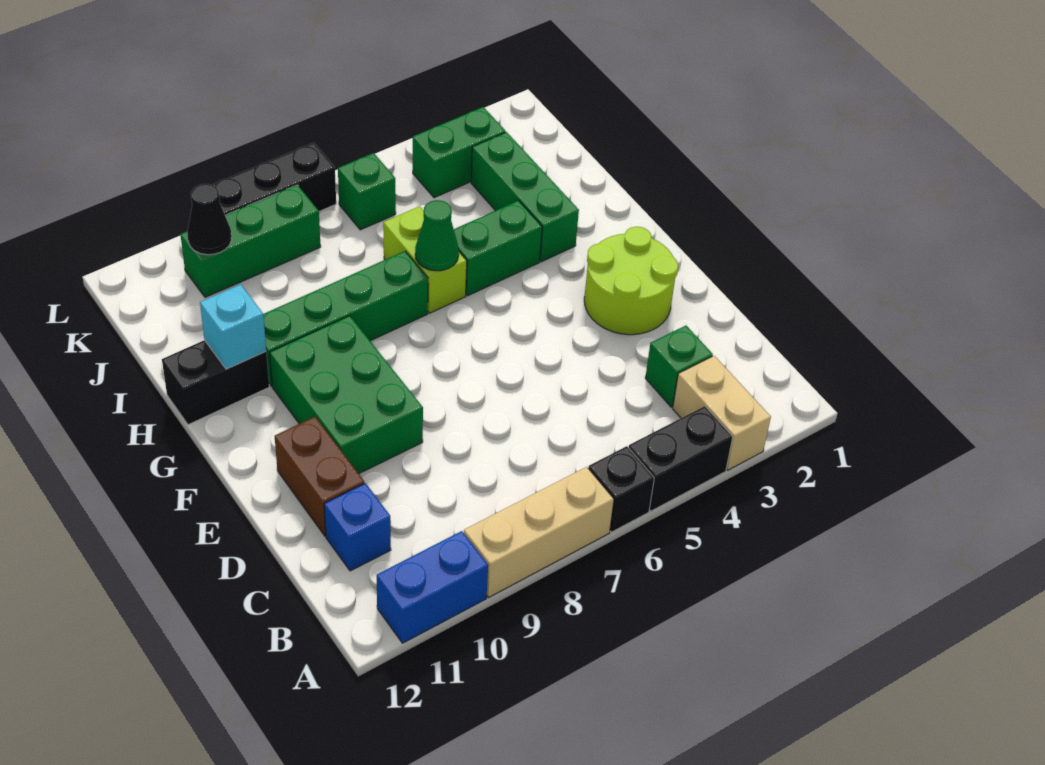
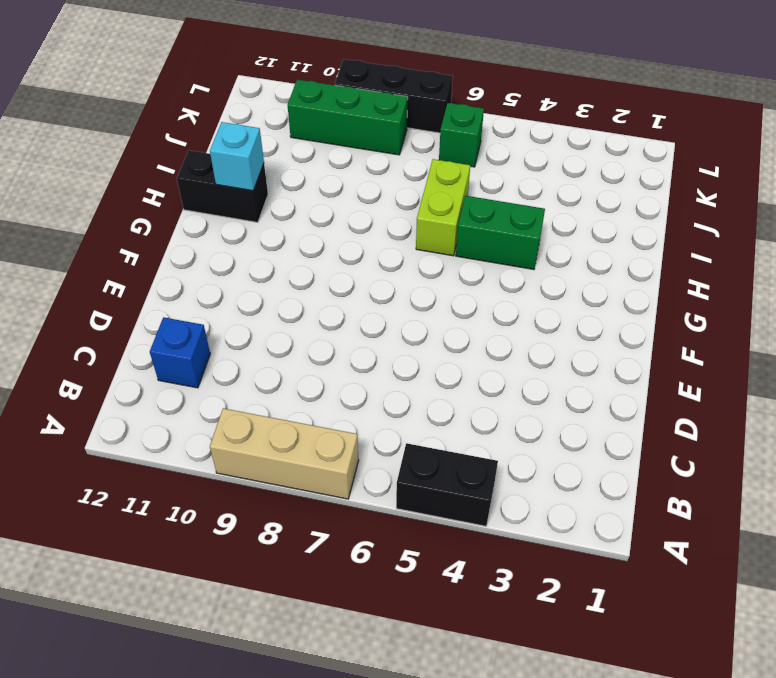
none -> tan brick A3:B3 level 1
none -> black brick A6 level 1
none -> blue brick A10:A11 level 1

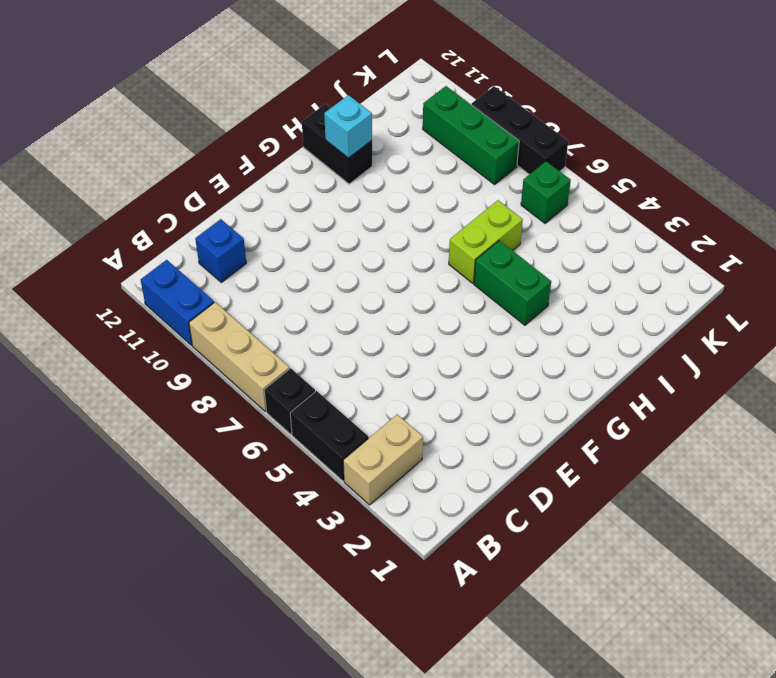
none -> green brick C3 level 1
none -> brown brick D11:E11 level 1
none -> lime round brick E2:F3 level 1

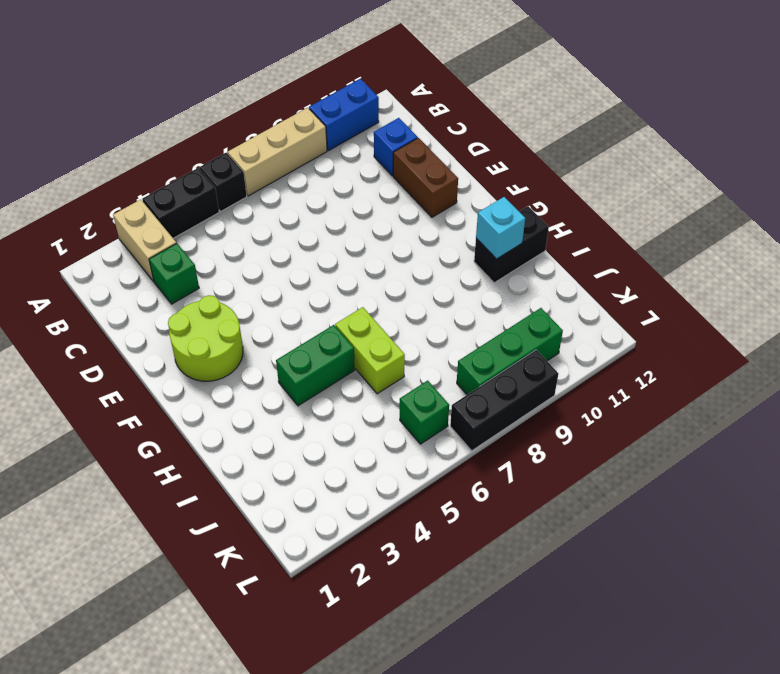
none -> green brick E9:G10 level 1
none -> green brick H3:J3 level 1
none -> green brick H7:H10 level 1

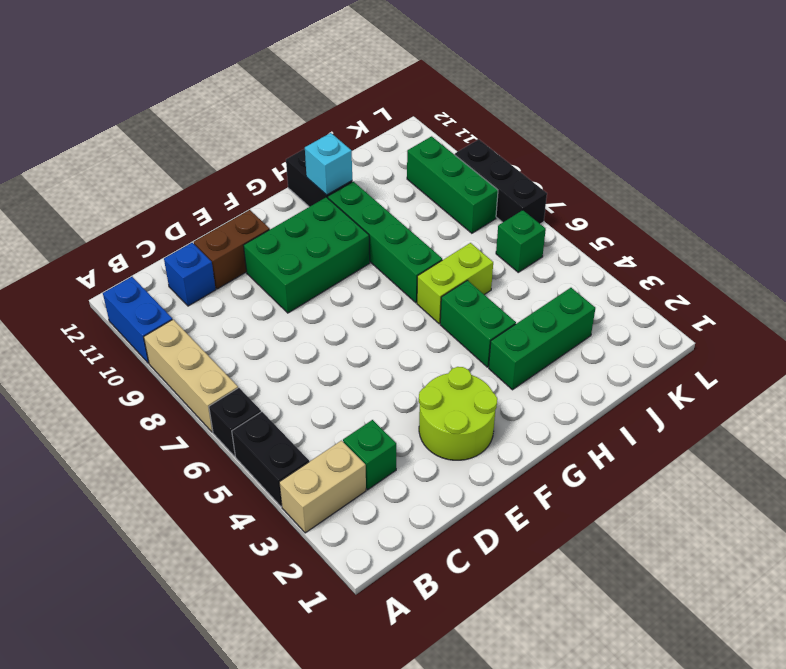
none -> green brick K3:K4 level 1
none -> green cone H6 level 2
none -> black cone K10 level 2

